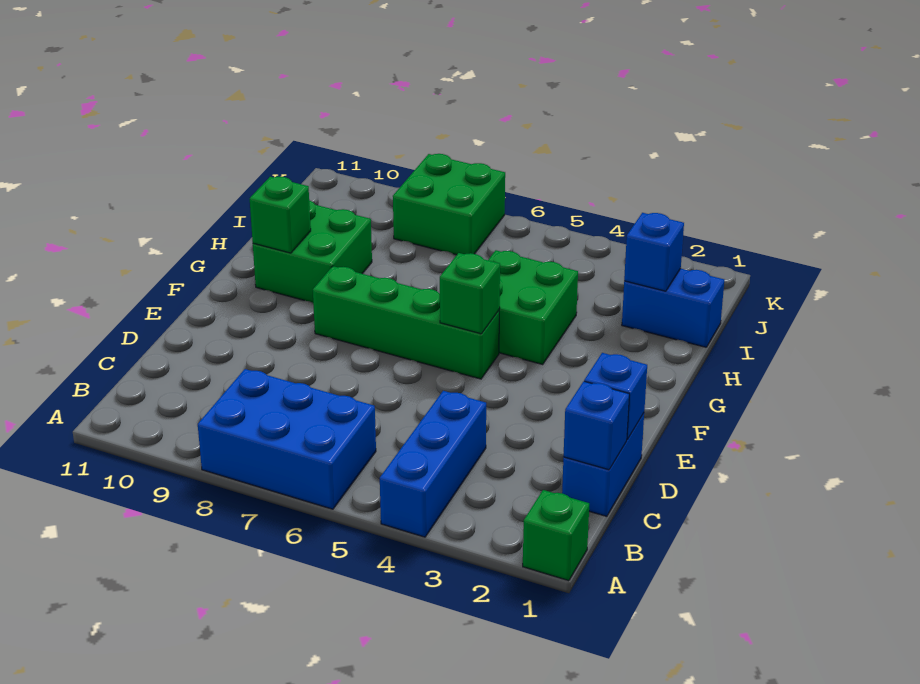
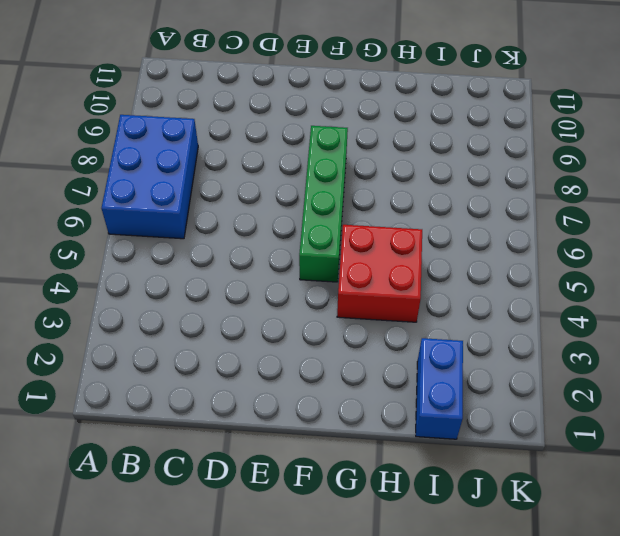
red brick G4:H5 level 1 -> green brick G4:H5 level 1
none -> green brick A1 level 1
none -> blue brick A4:C4 level 1
none -> blue brick C1:D1 level 1

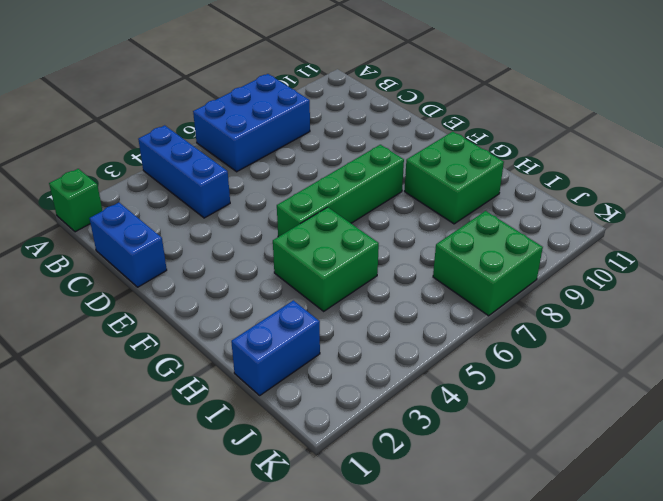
none -> blue brick C1 level 2
none -> blue brick D1 level 2
none -> green brick F5 level 2

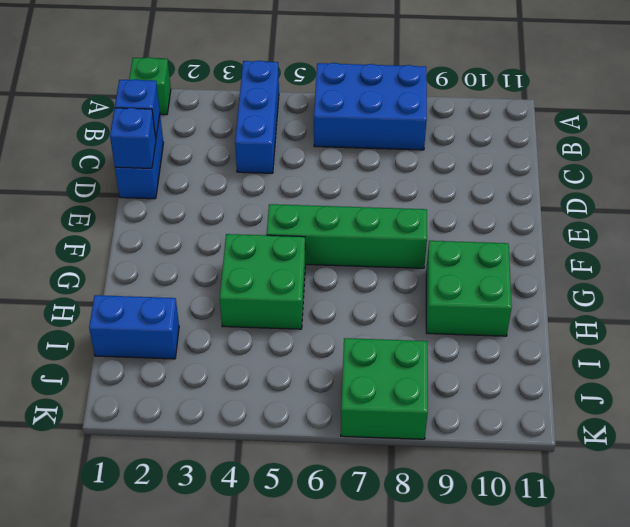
none -> green brick F5 level 2
none -> green brick G10 level 2
none -> blue brick I2 level 2

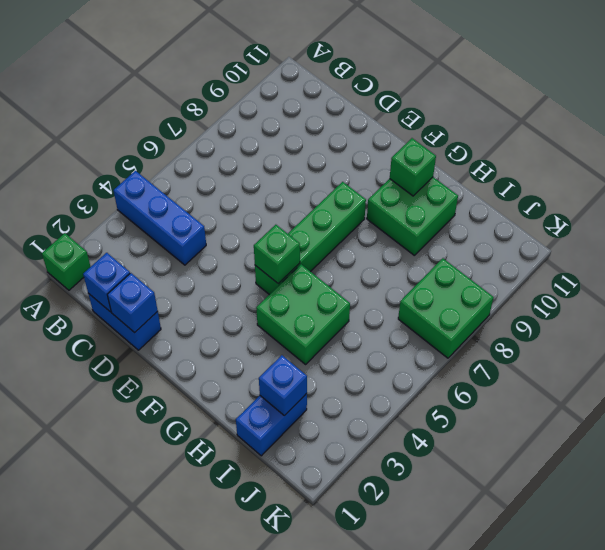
none -> blue brick A6:B8 level 1

